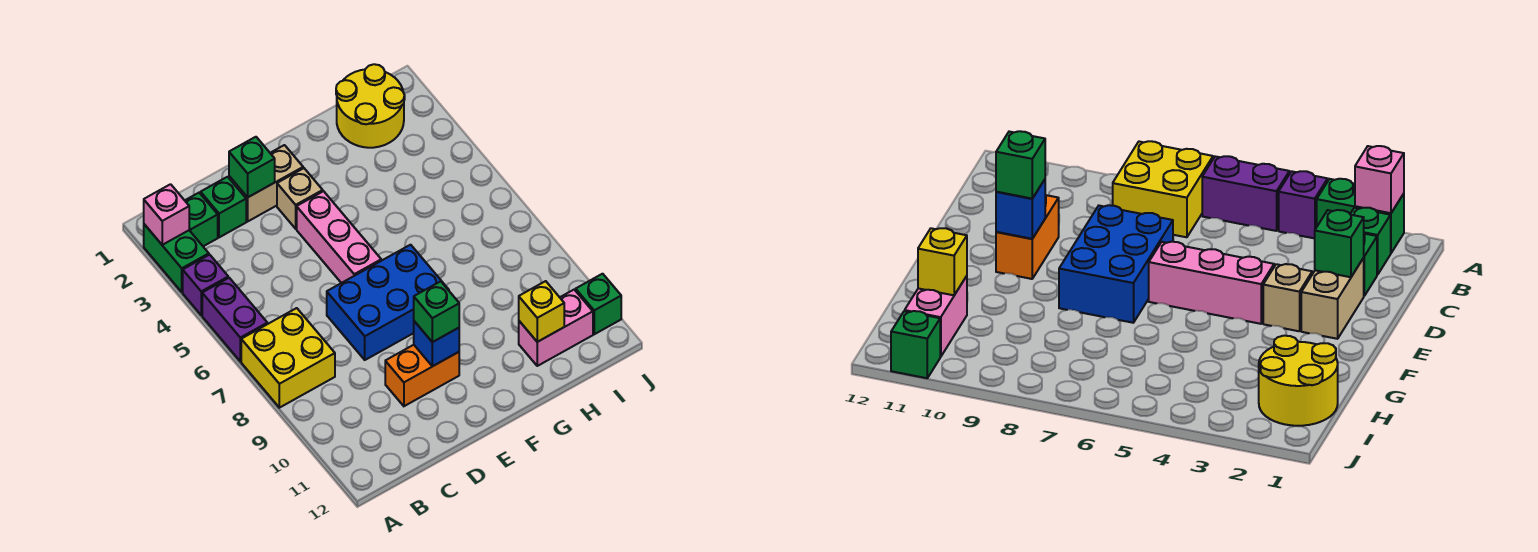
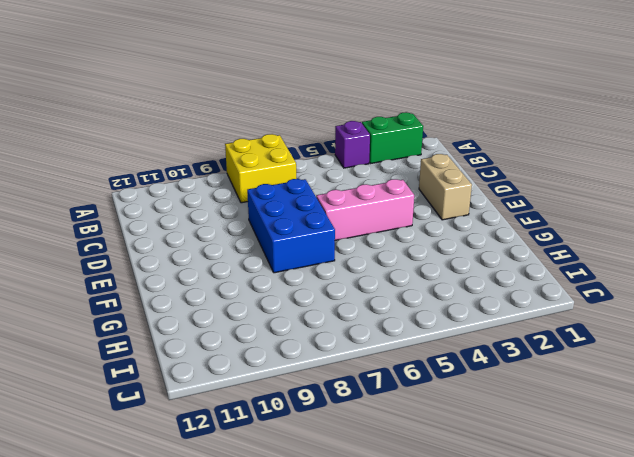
none -> purple brick A5:A6 level 1
none -> green brick B2 level 1
none -> green brick C2 level 1

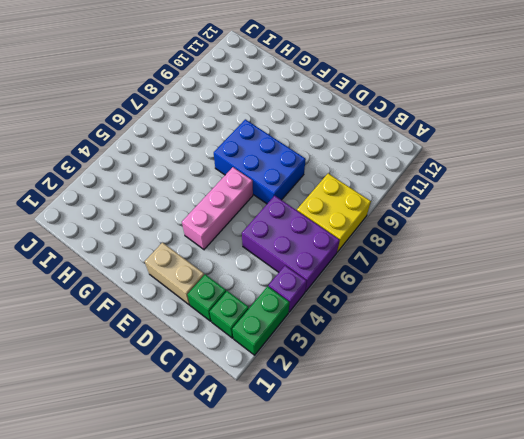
purple brick A5:C6 level 1 -> purple brick A5:A6 level 1
none -> orange brick D10:E10 level 1
none -> tan brick E3 level 1
none -> yellow round brick H1:I2 level 1

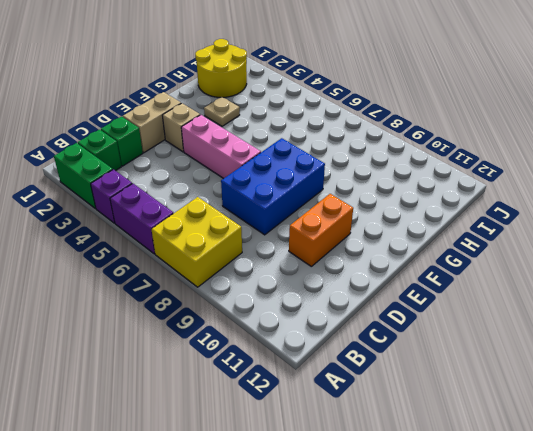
tan plate G3 level 1 -> none
none -> pink brick H11:I11 level 1
none -> green brick J11 level 1
none -> pink brick A2 level 2

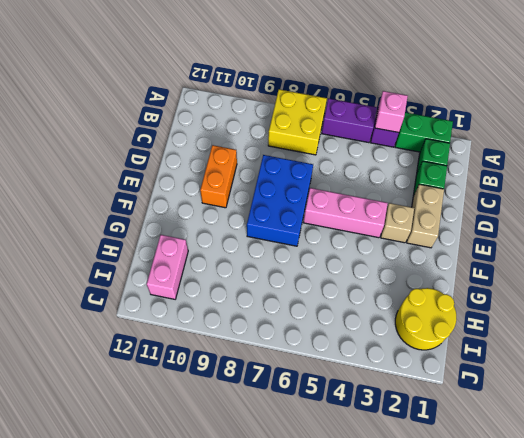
pink brick A4 level 2 -> pink brick A2 level 2
none -> green brick J11 level 1
none -> green brick D2 level 2
none -> blue brick E10 level 2

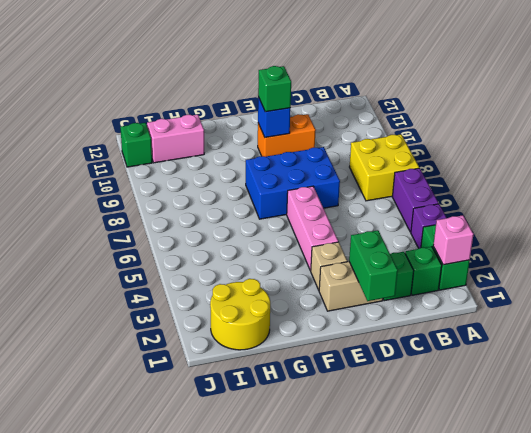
green brick D1:D2 level 2 -> green brick D2 level 2
none -> yellow brick H11 level 2

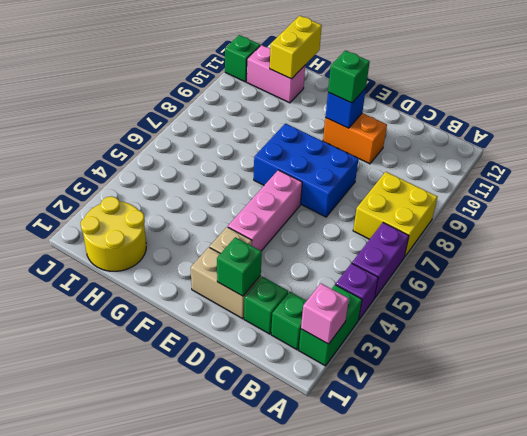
yellow brick H11:H12 level 2 -> yellow brick H11 level 2

